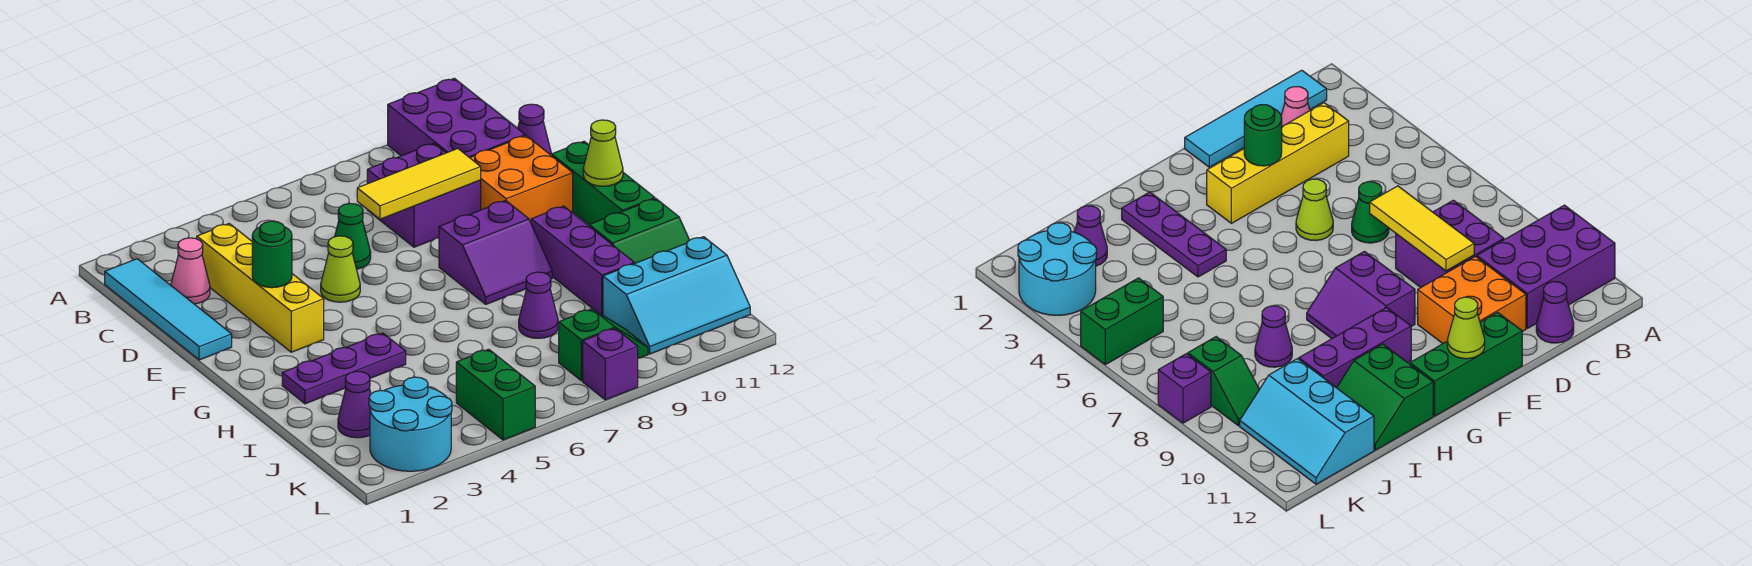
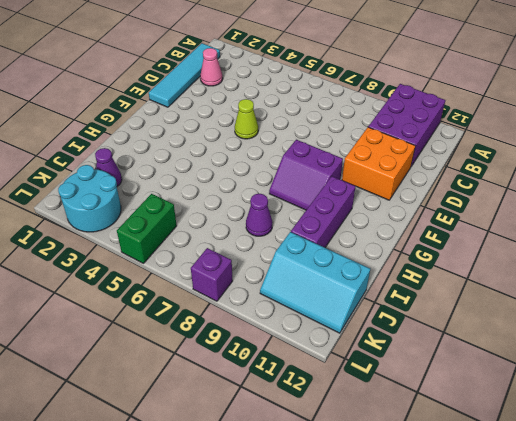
none -> yellow brick C3:F3 level 1
none -> purple brick C8:D9 level 1
none -> purple cone C12 level 1

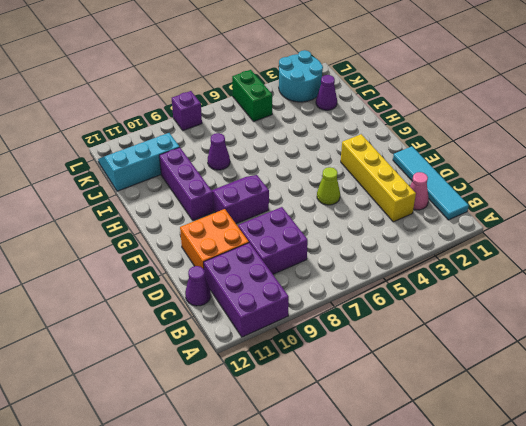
none -> green cone D6 level 1
none -> green brick E12:G12 level 1
none -> purple plate H2:H4 level 1

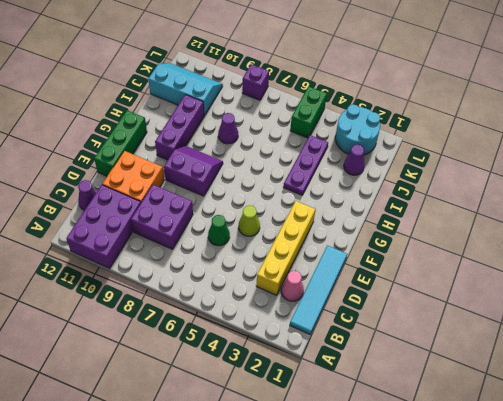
purple plate H4:J4 level 1 -> purple plate H2:H4 level 1
none -> green slope H11:I12 level 1 top H
none -> green slope K8:K9 level 1 top 8
none -> yellow tile D7:D9 level 2

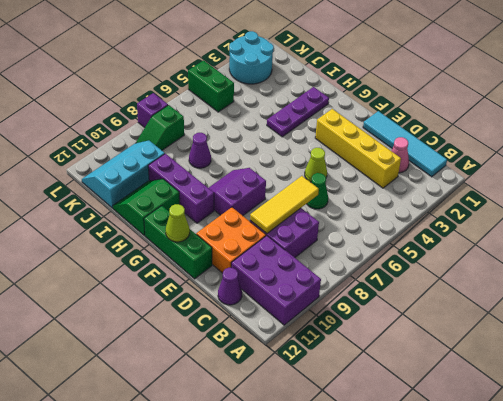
none -> purple cone J2 level 1
none -> green round brick E3 level 2

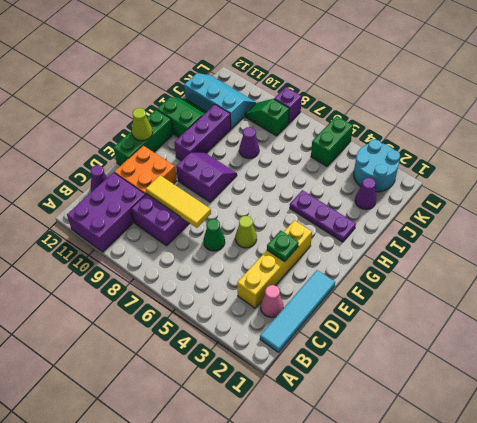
green plate E3 level 2 -> green round brick E3 level 2

